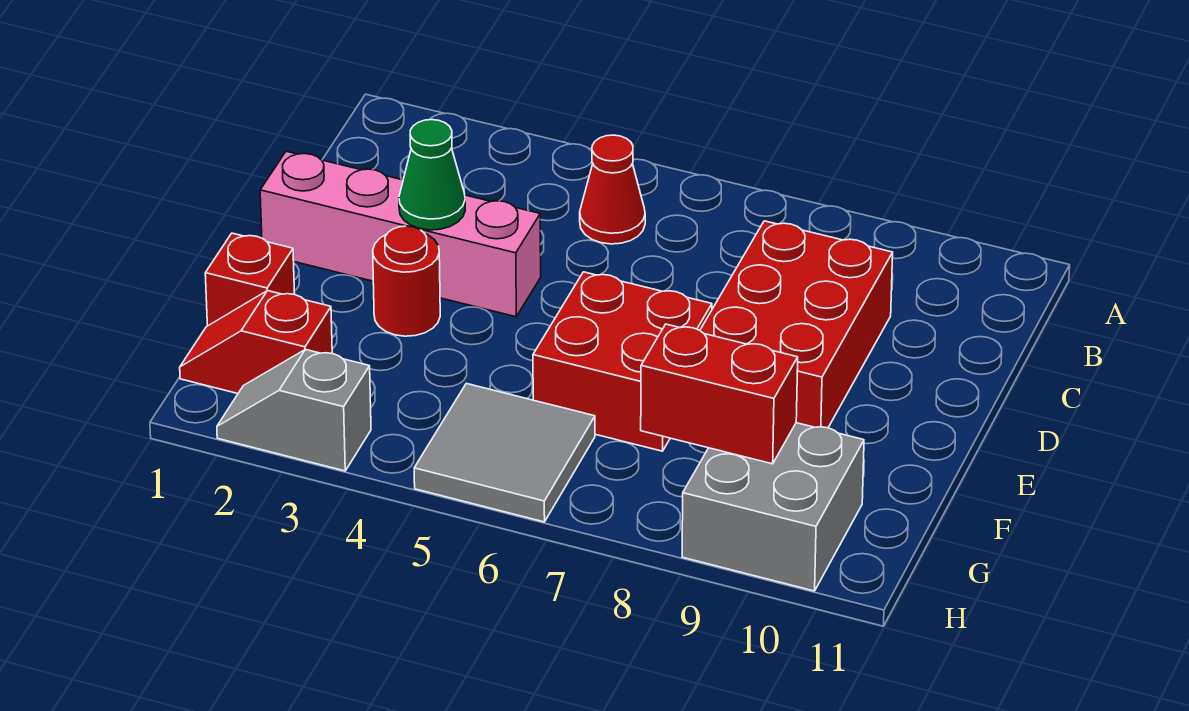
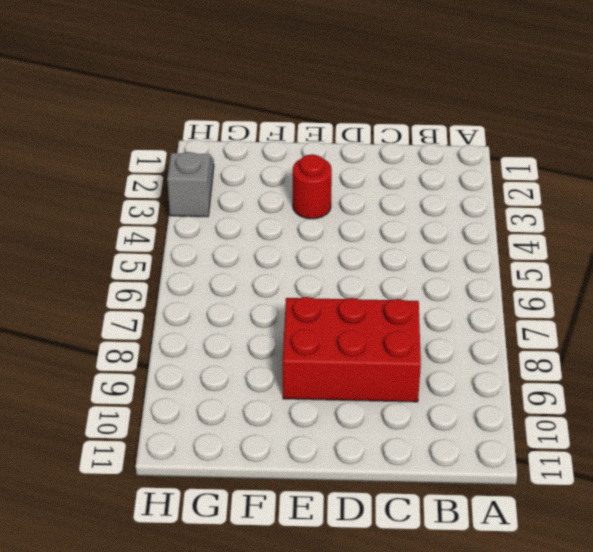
none -> red cone B5 level 1
none -> pink brick D1:D4 level 1
none -> red brick E6:F7 level 1

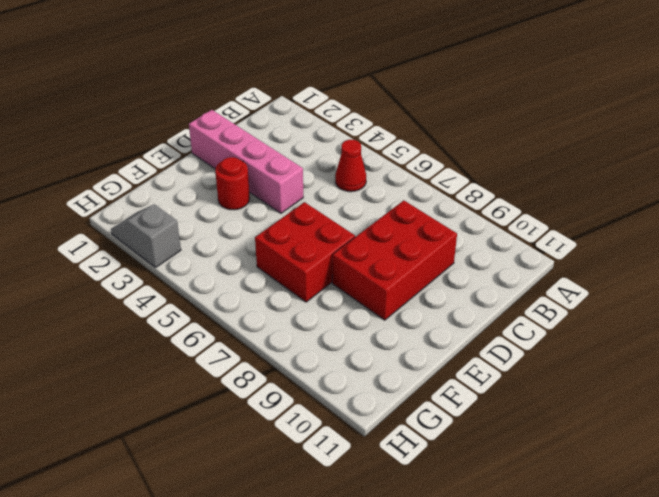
none -> red brick F1 level 1
none -> red slope G1:G2 level 1 top 2
none -> grey tile G5:H6 level 1

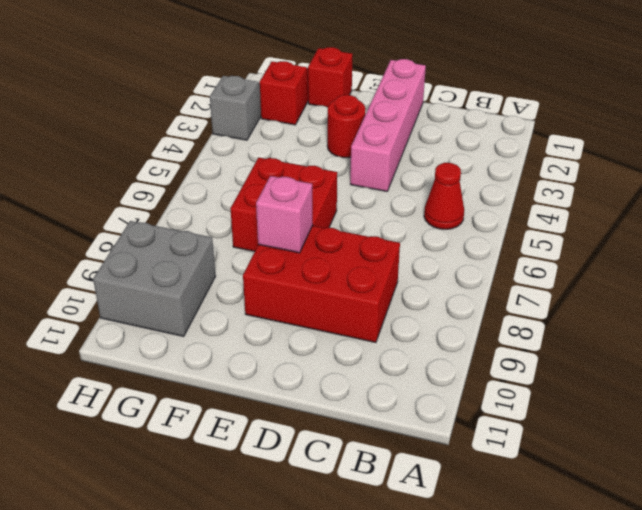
pink brick E8 level 2 -> none
none -> grey tile G5:H6 level 1
none -> green cone D3 level 2
none -> red brick G8:G9 level 2

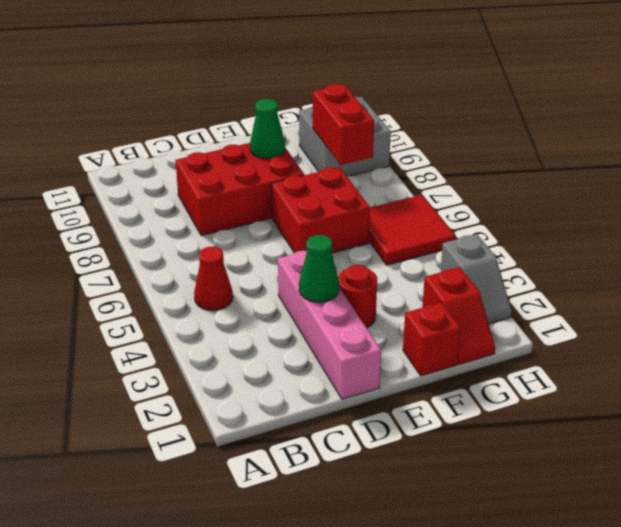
green cone E9 level 2 -> none
red tile G5:H6 level 1 -> grey tile G5:H6 level 1

